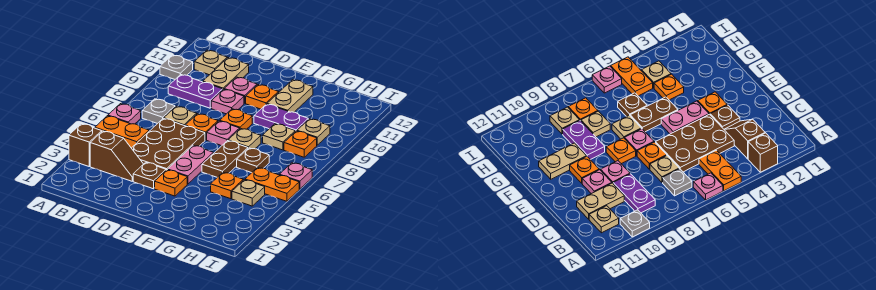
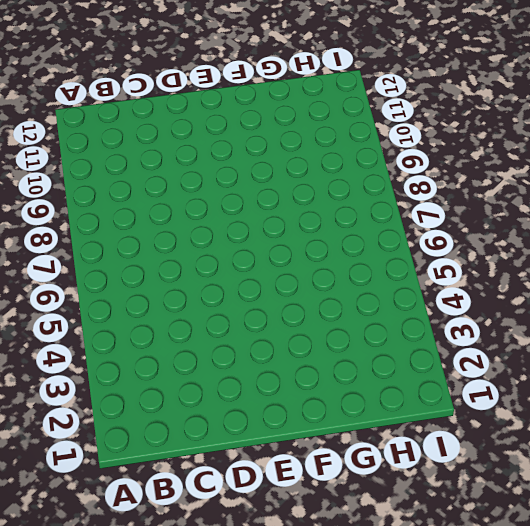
none -> brown brick A3 level 1
none -> orange plate A5:B5 level 1
none -> pink plate A6 level 1
none -> grey plate A10 level 1

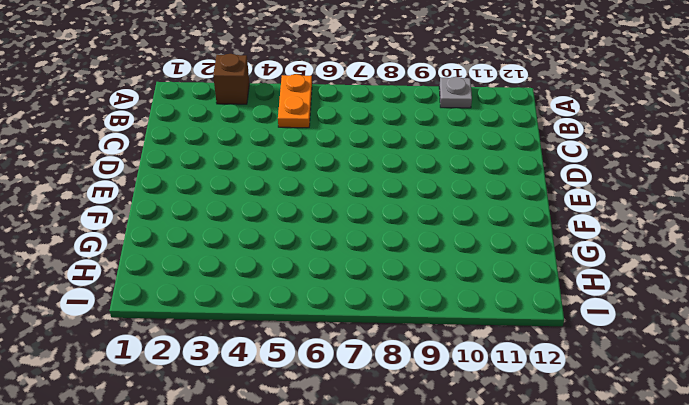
none -> pink plate A6 level 1
none -> brown slope B3:C3 level 1 top B
none -> grey plate B7 level 1
none -> purple plate B9:C9 level 1

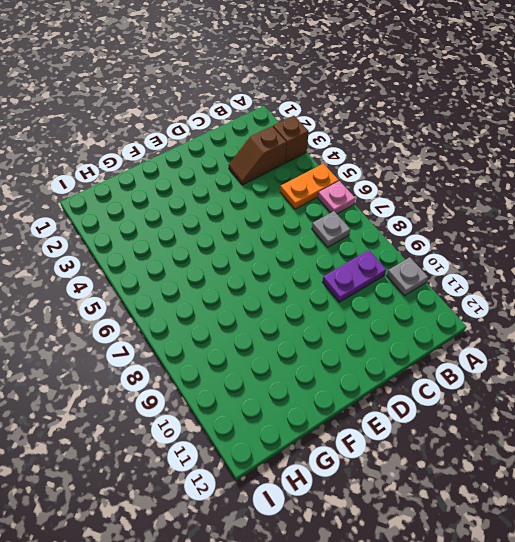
none -> tan plate B11 level 1
none -> brown plate C4:D6 level 1
none -> tan plate C7 level 1
none -> tan plate C10:C11 level 1

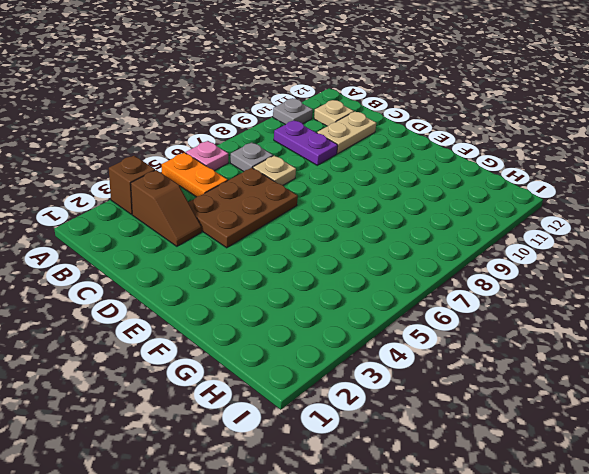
none -> brown plate D3 level 1
none -> orange plate D7 level 1
none -> pink plate D9 level 1
none -> pink plate D10 level 1

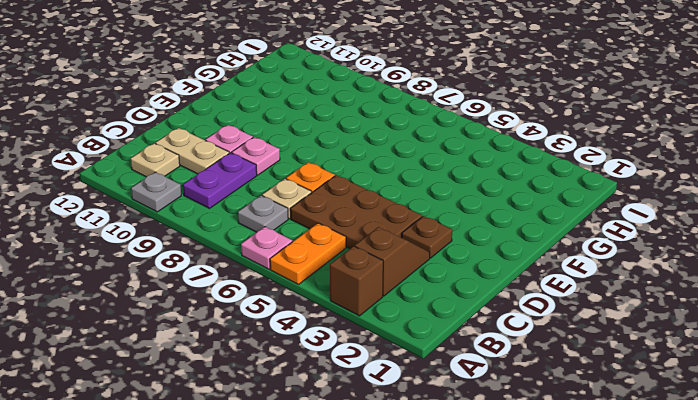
none -> orange plate E3 level 1
none -> pink plate E4:E5 level 1
none -> pink plate E7 level 1
none -> orange plate E8 level 1

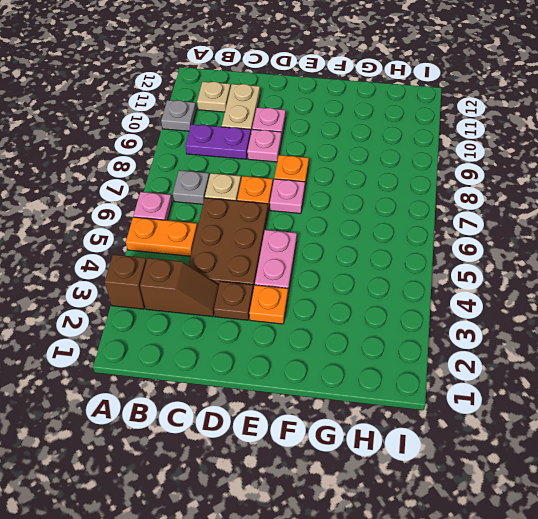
none -> orange plate E10 level 1
none -> brown plate F5:F6 level 1
none -> tan plate F7 level 1
none -> purple plate F9:G9 level 1

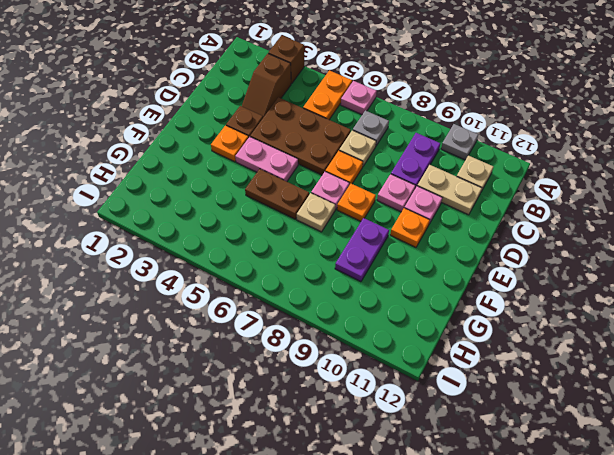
none -> tan plate F10:F11 level 1
none -> orange plate G4 level 1
none -> brown plate G6 level 1
none -> tan plate G8 level 1

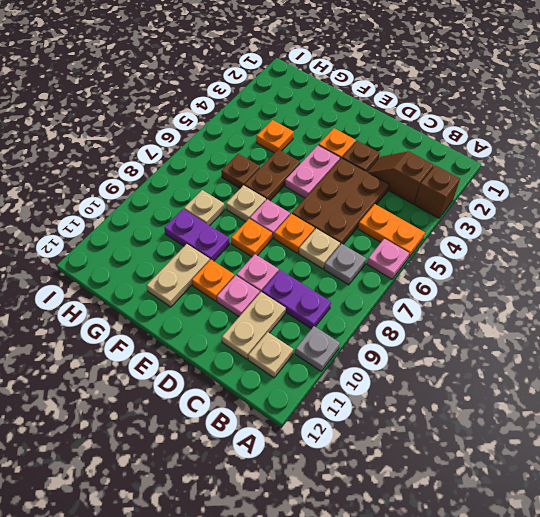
none -> tan plate H4 level 1
none -> orange plate H5:I5 level 1
none -> orange plate H8 level 1
none -> tan plate H9 level 1

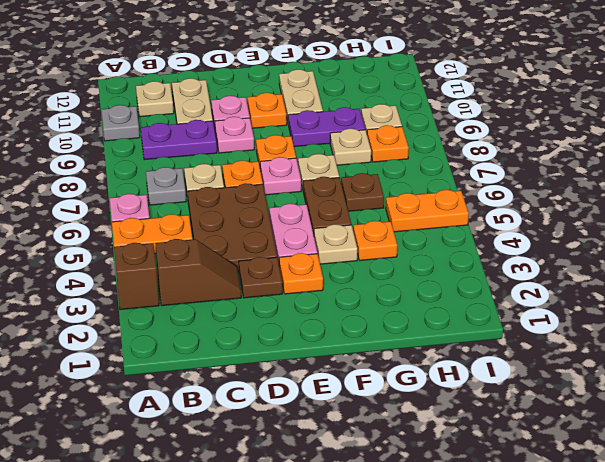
tan plate F4 level 1 -> tan plate H4 level 1
none -> pink plate I6 level 1

